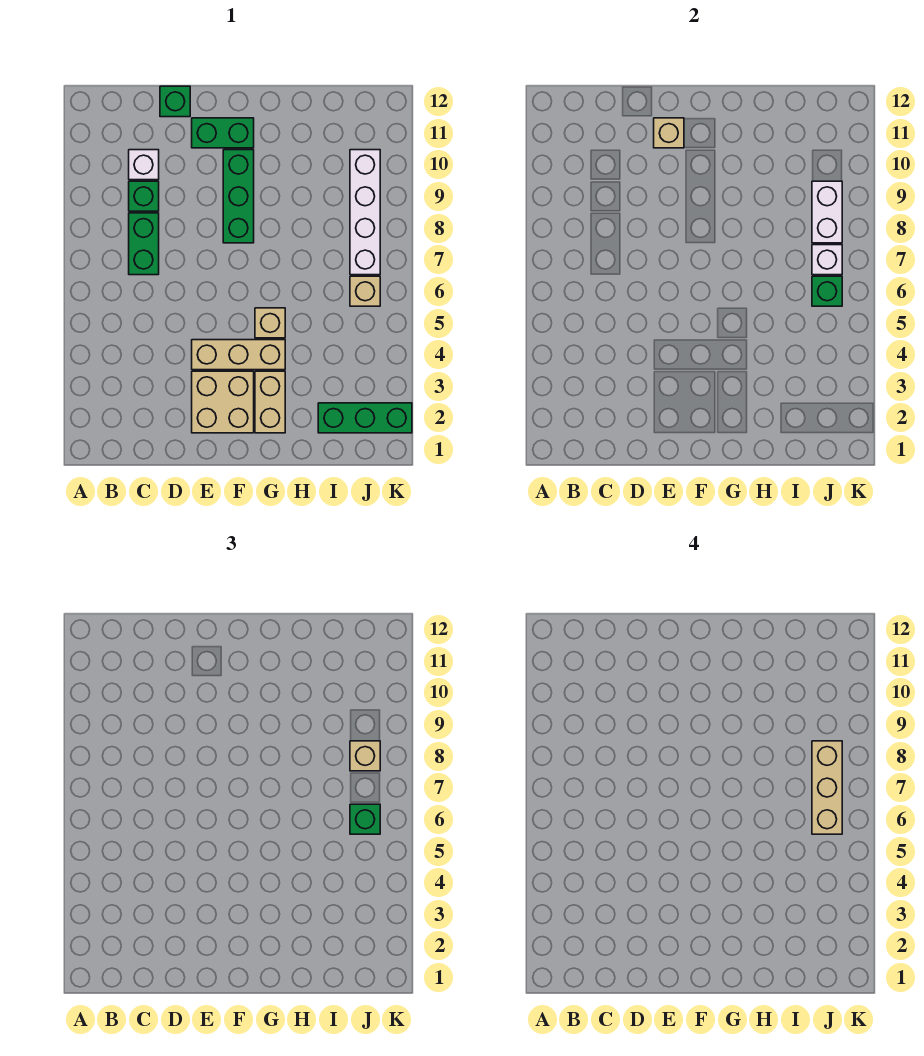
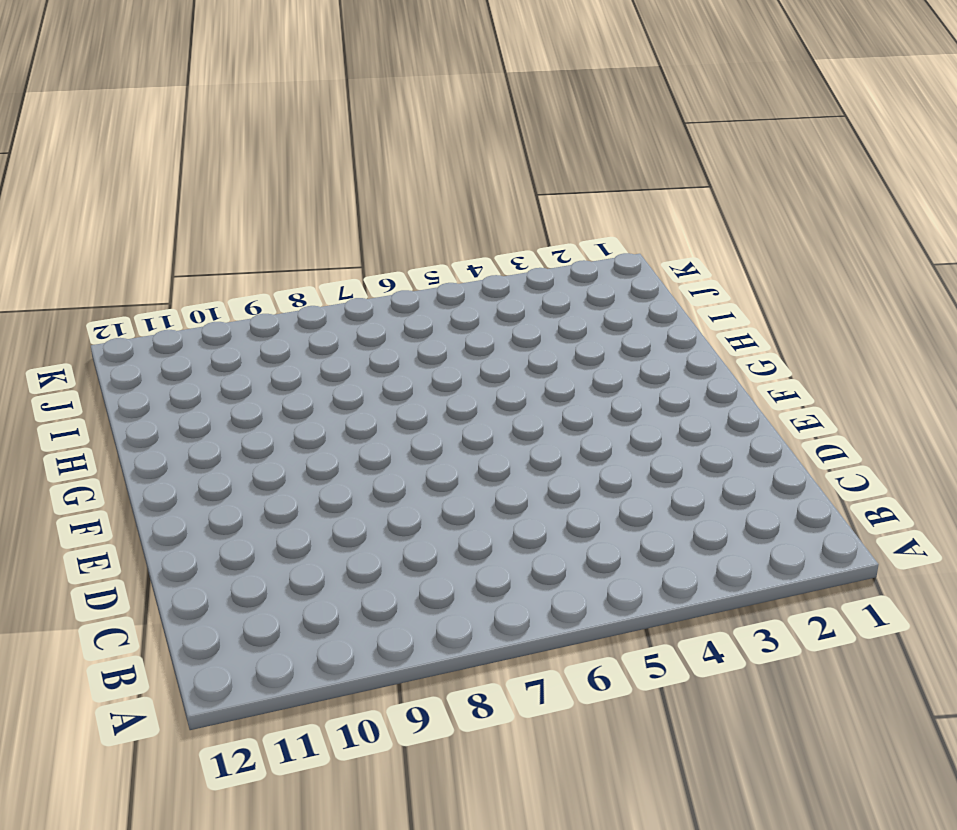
none -> green brick C7:C8 level 1
none -> green brick C9 level 1
none -> white brick C10 level 1

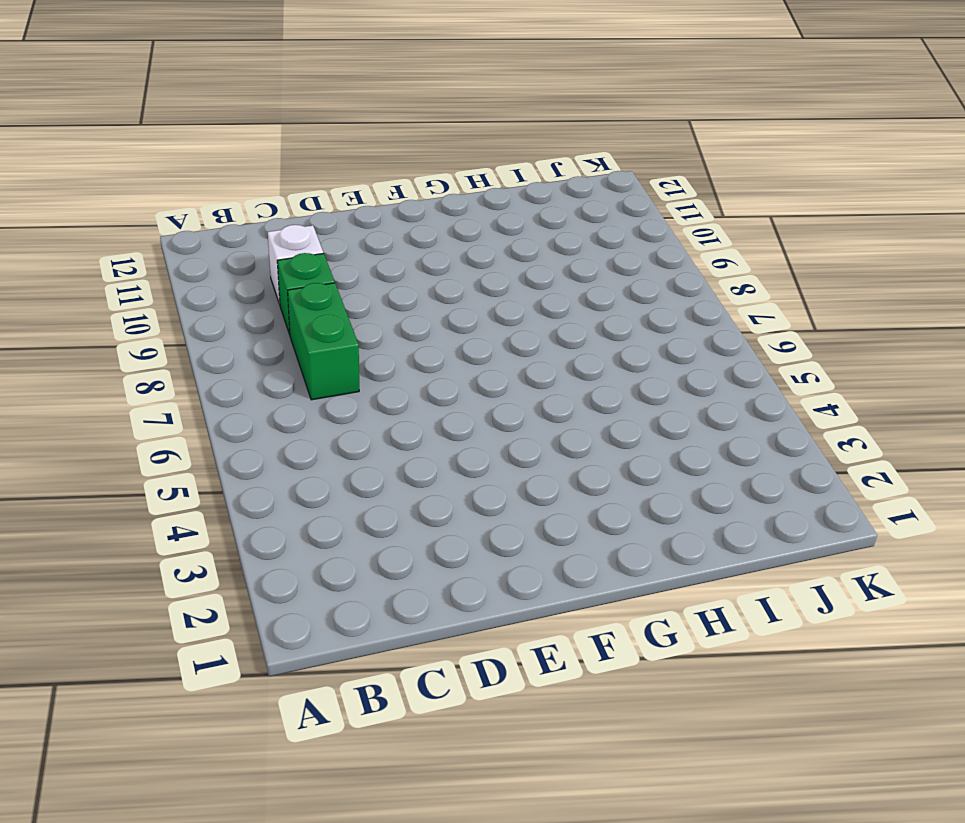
none -> green brick D12 level 1
none -> tan brick E2:F3 level 1
none -> tan brick E4:G4 level 1

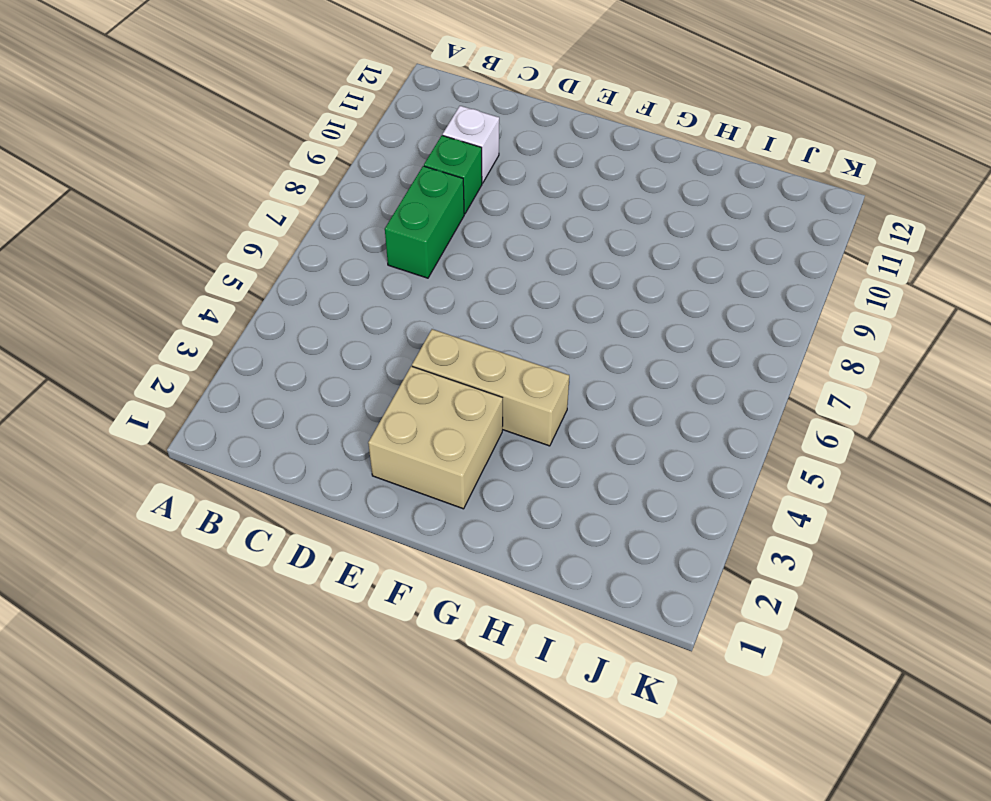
none -> green brick D12 level 1
none -> green brick E11:F11 level 1
none -> green brick F8:F10 level 1

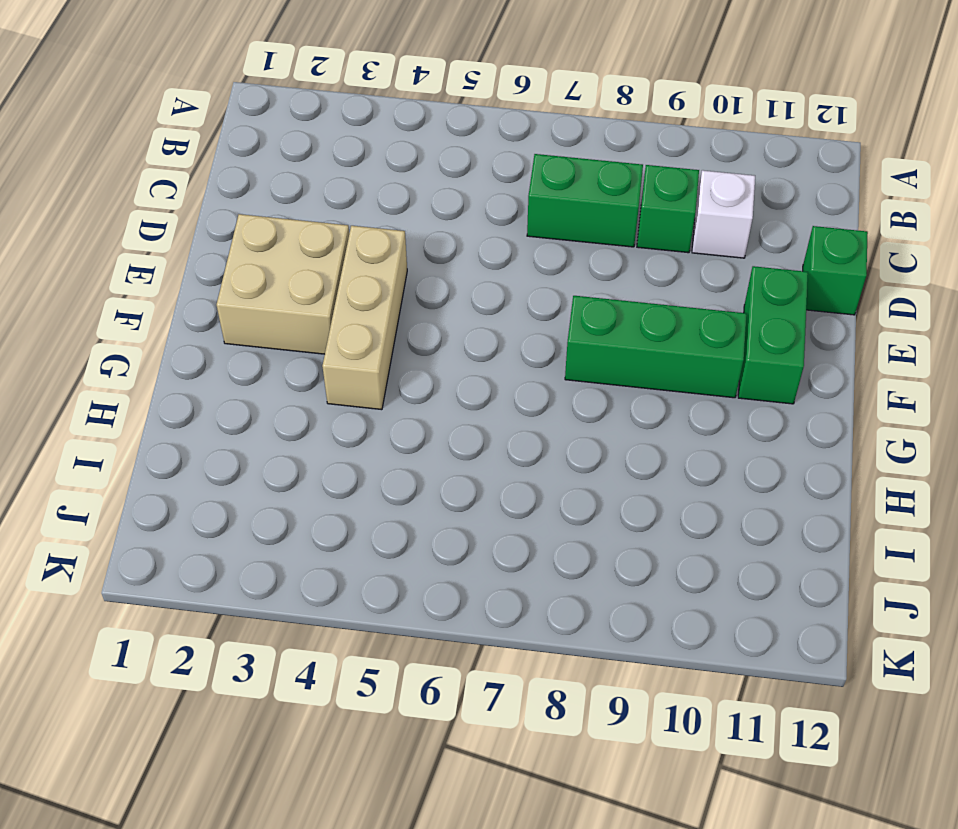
none -> tan brick G2:G3 level 1
none -> tan brick G5 level 1
none -> green brick I2:K2 level 1

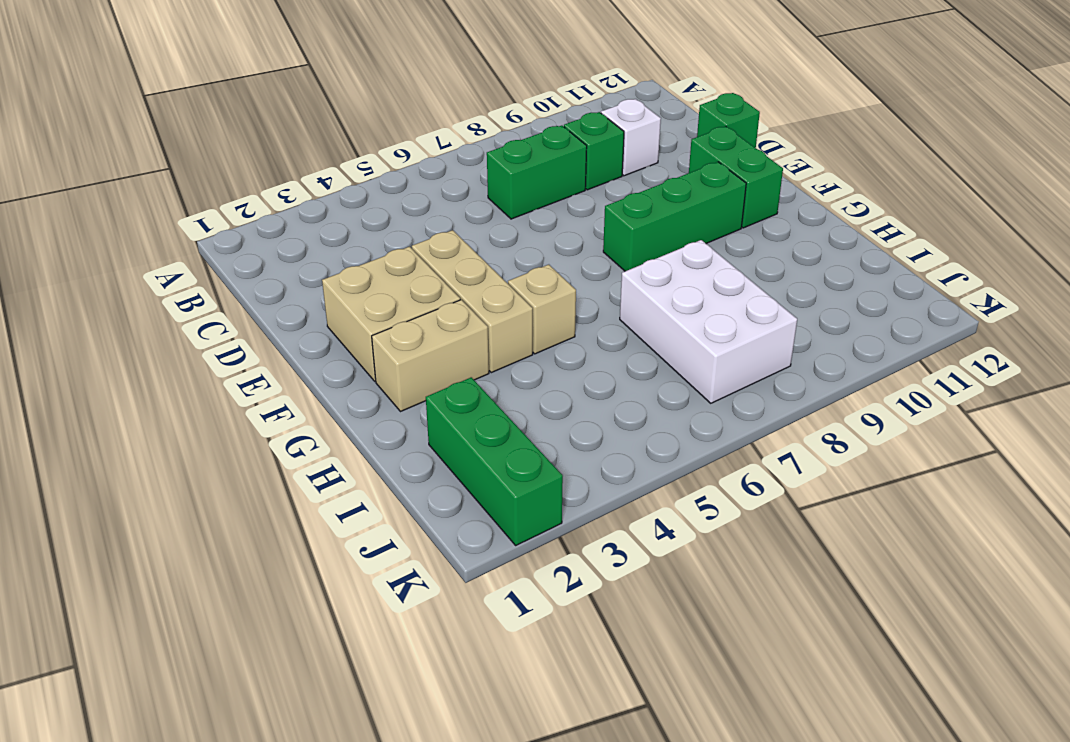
white brick H7:J8 level 1 -> white brick J7:J10 level 1
none -> tan brick J6 level 1
none -> tan brick E11 level 2
none -> green brick J6 level 2

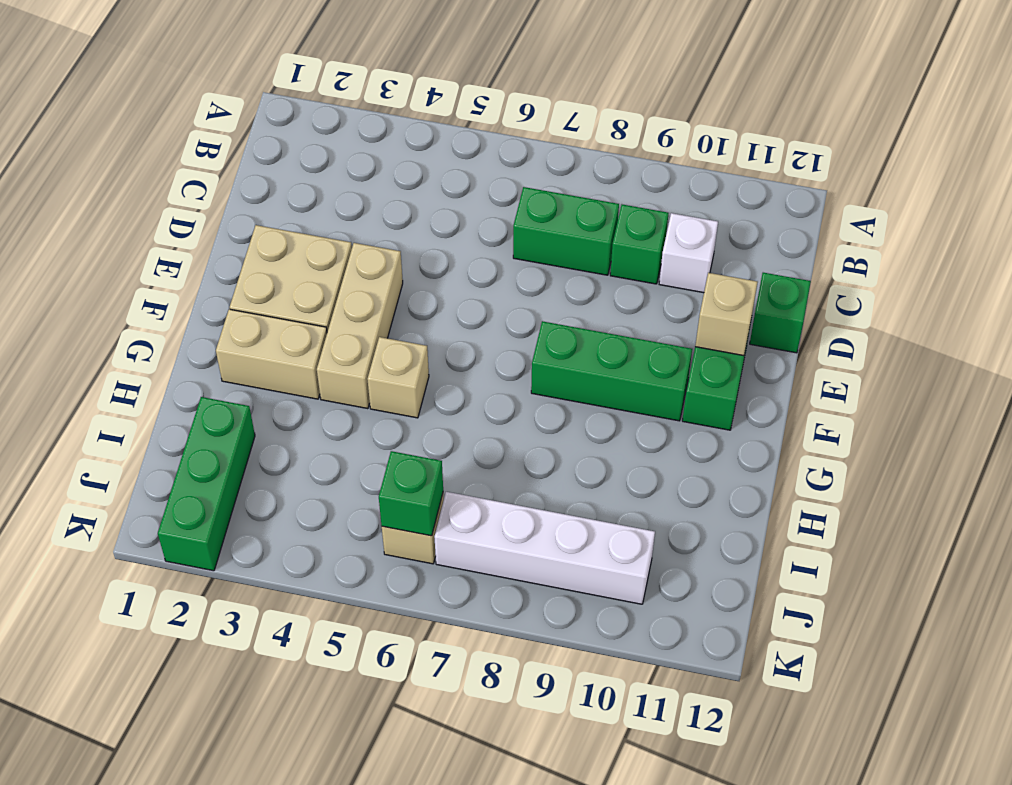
none -> white brick J7 level 2
none -> white brick J8:J9 level 2
none -> green brick J6 level 3

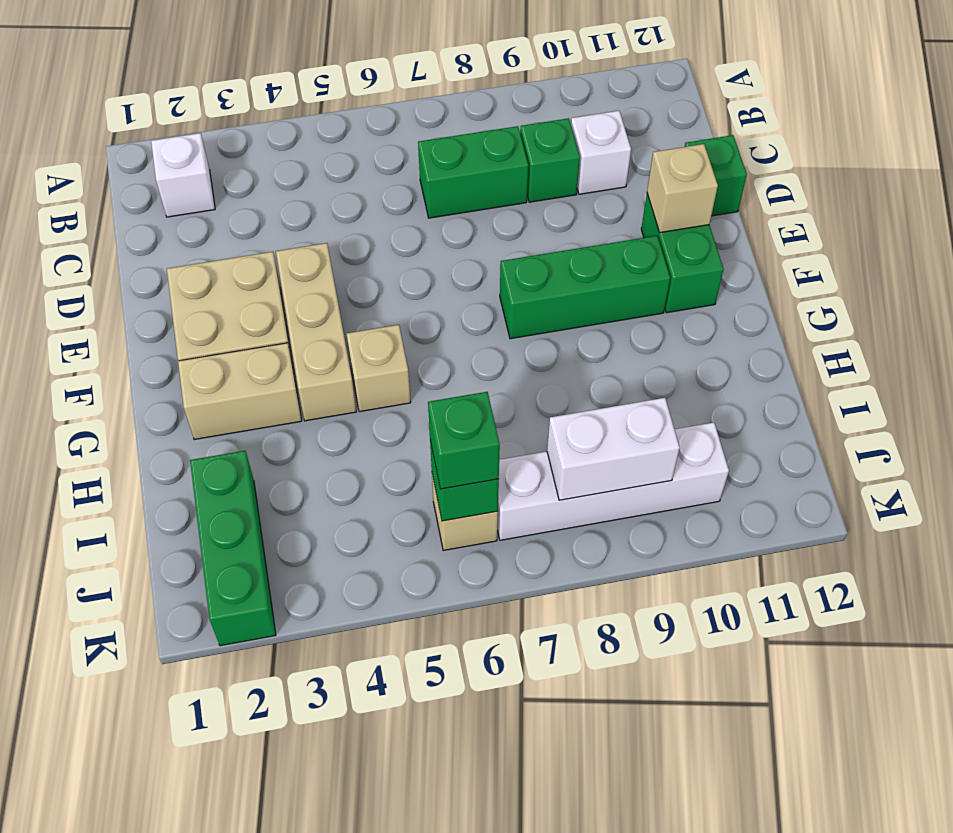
white brick B2 level 1 -> white brick J7 level 2
none -> tan brick J8 level 3
none -> tan brick J6:J8 level 4

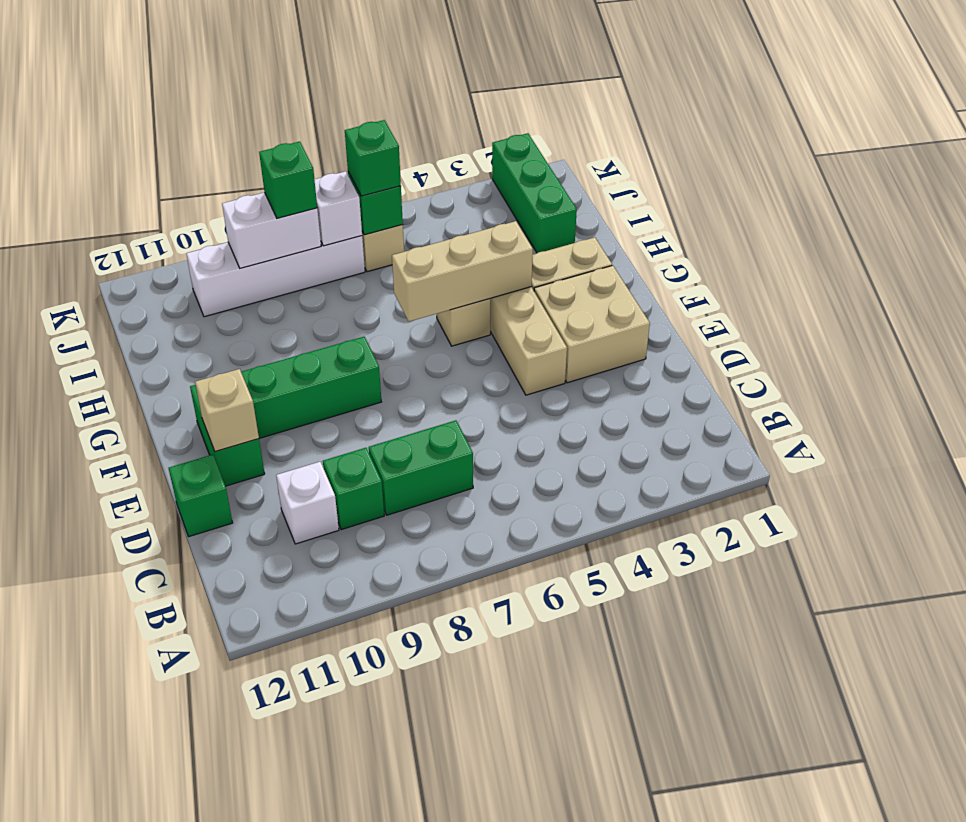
tan brick G4:G6 level 2 -> tan brick J6:J8 level 4
green brick J8 level 3 -> tan brick J8 level 3

